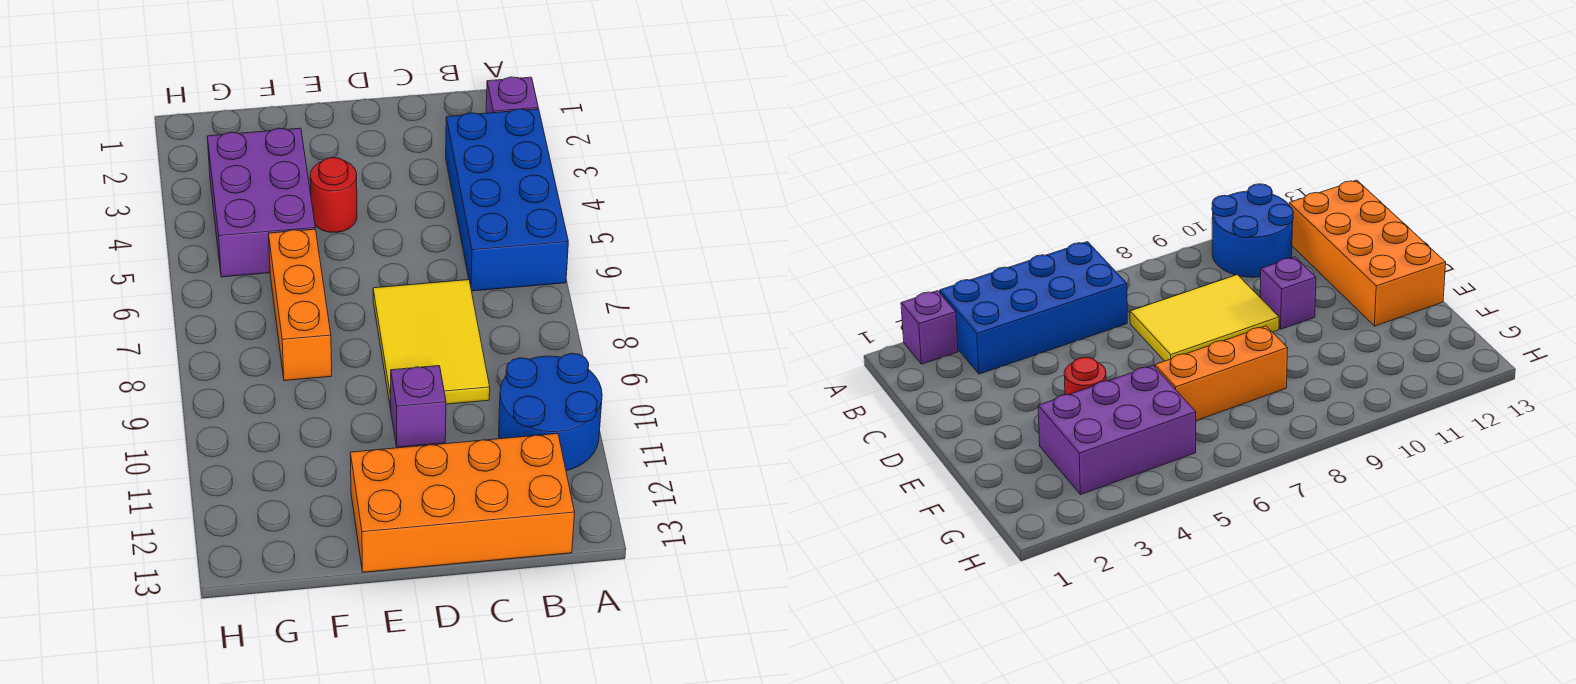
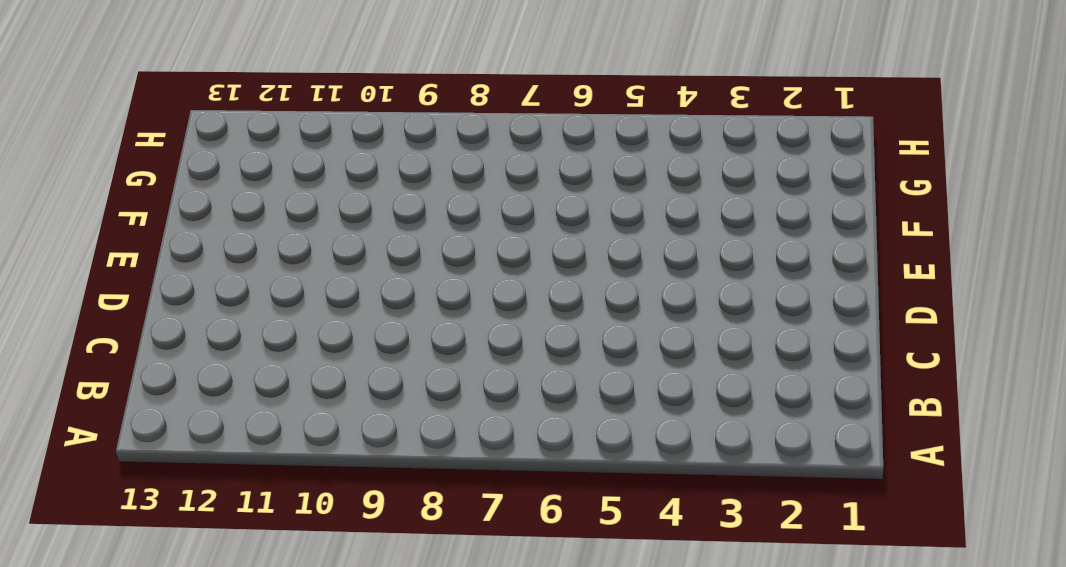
none -> purple brick A2 level 1
none -> blue brick A3:B6 level 1

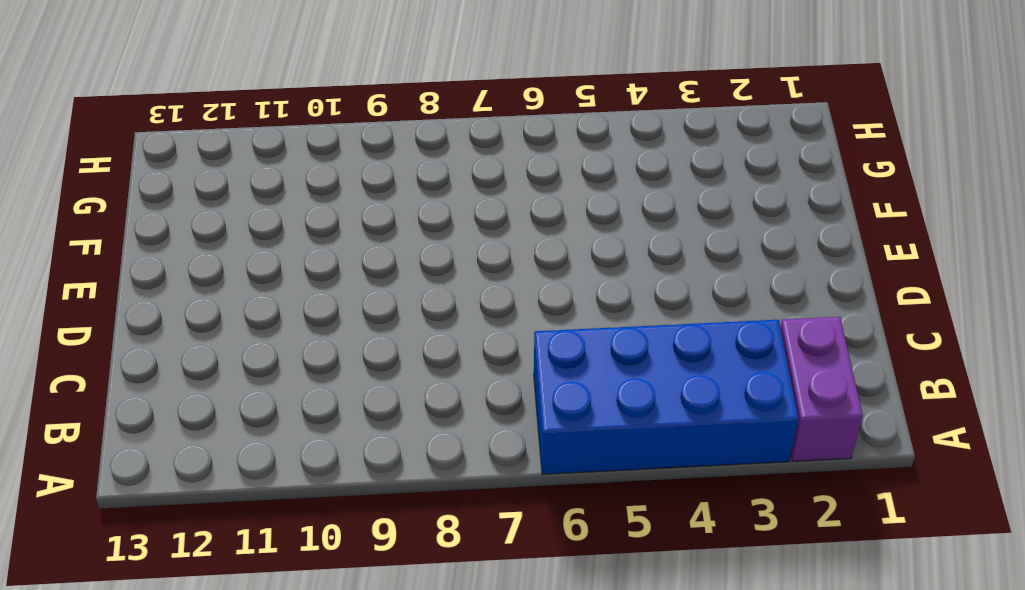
purple brick A2:B2 level 1 -> purple brick A2 level 1
none -> blue round brick A10:B11 level 1
none -> orange brick B12:E13 level 1

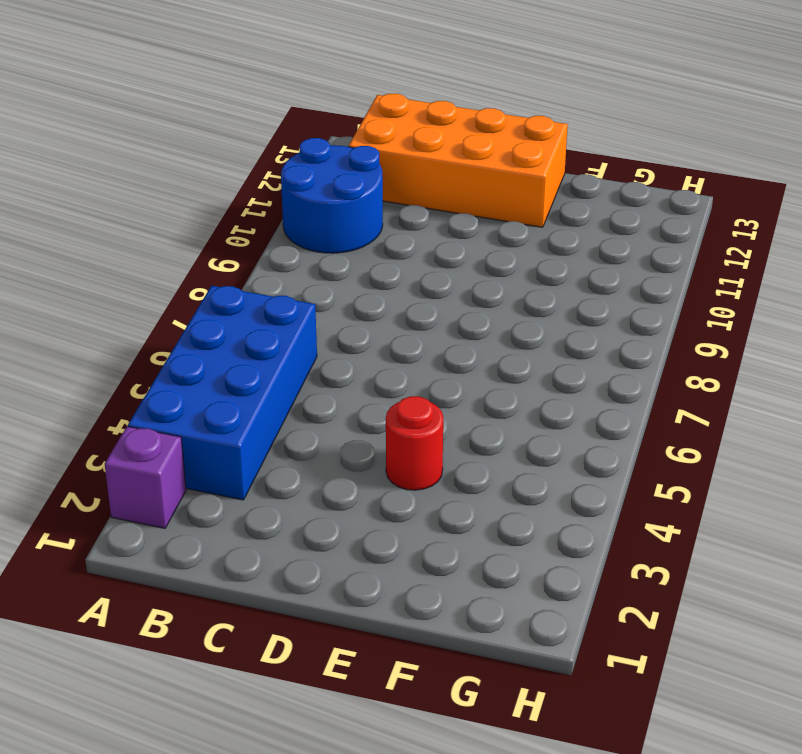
none -> yellow tile C7:D9 level 1
none -> purple brick D10 level 1

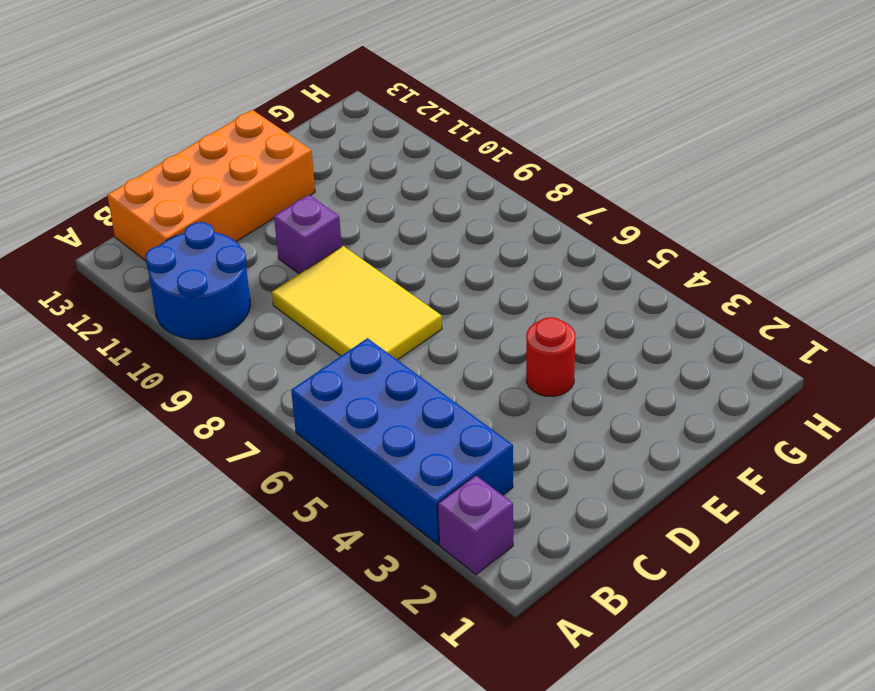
none -> purple brick F3:G5 level 1
none -> orange brick F6:F8 level 1

